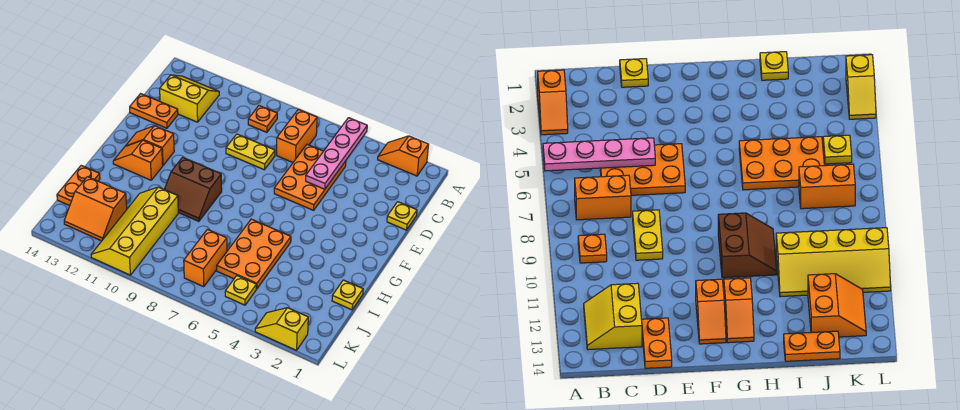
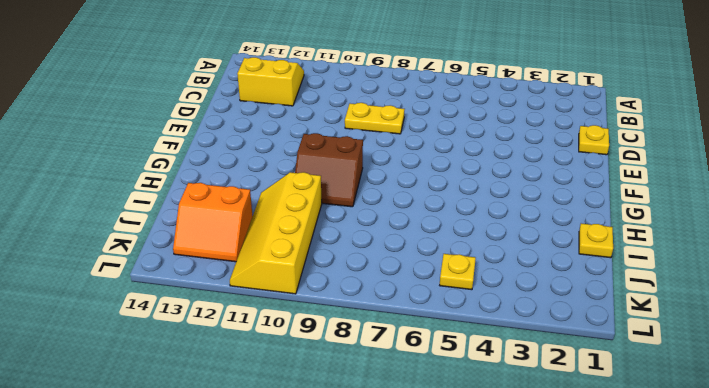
none -> orange slope A2:A3 level 1 top 2
none -> orange brick B7:C7 level 1
none -> orange plate B9 level 1

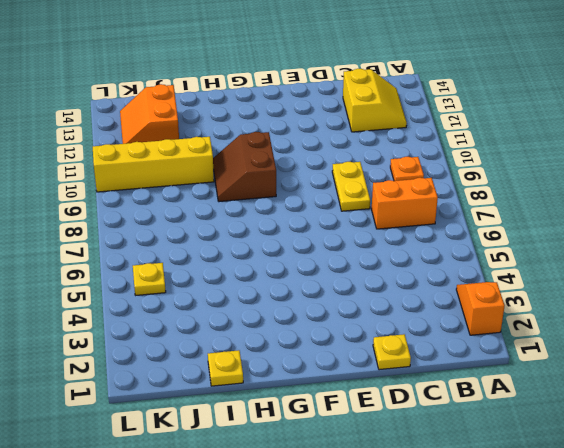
none -> orange plate C5:E6 level 1
none -> orange plate D13:D14 level 1
none -> orange slope F12:F13 level 1 top 12

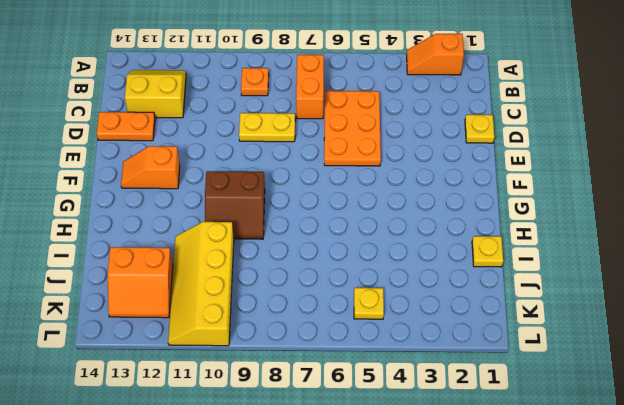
none -> orange slope G12:G13 level 1 top 12
none -> orange plate H5:J6 level 1
none -> orange plate I14:J14 level 1

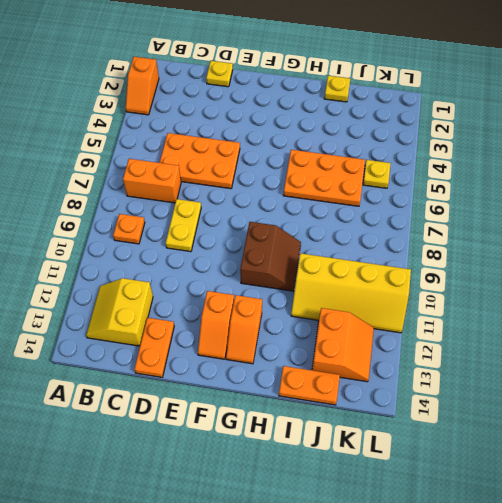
none -> orange brick J7:K7 level 1
none -> yellow slope L2:L3 level 1 top 2
none -> pink plate A5:D5 level 2

